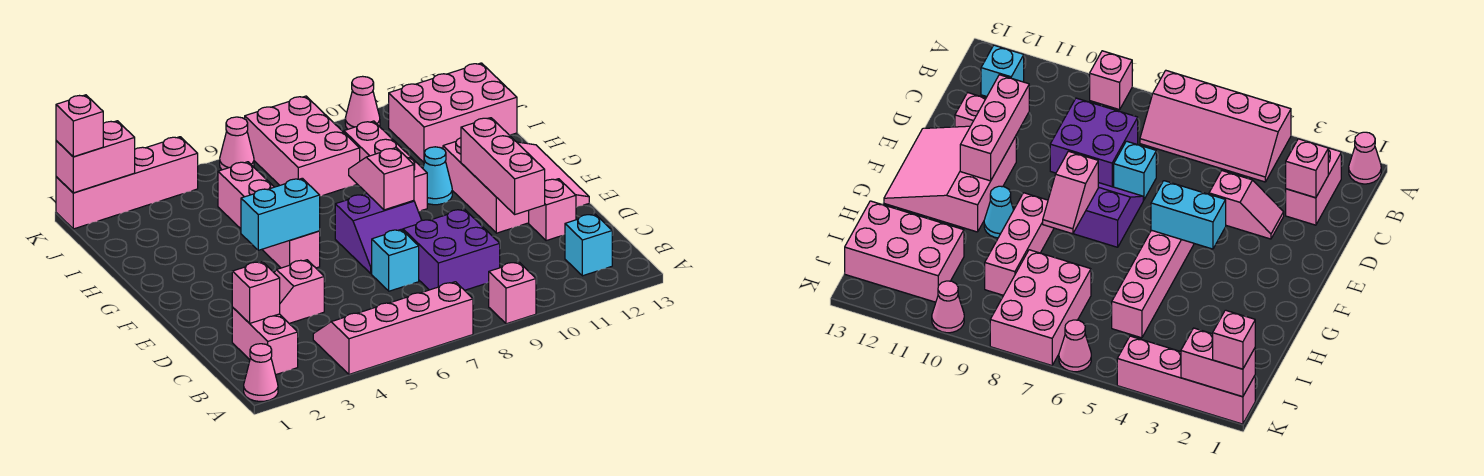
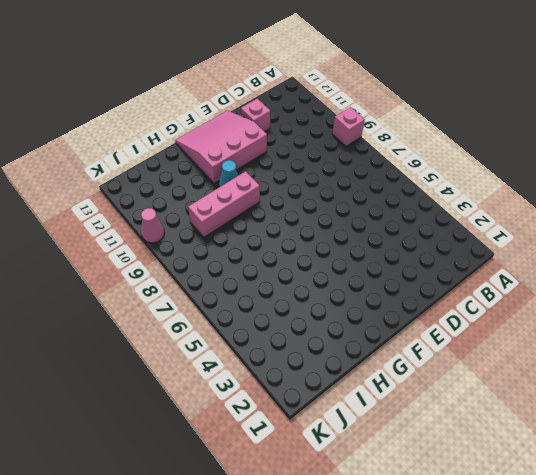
none -> pink cone A1 level 1
none -> pink slope A4:B7 level 1 top A
none -> pink brick B2:C2 level 1

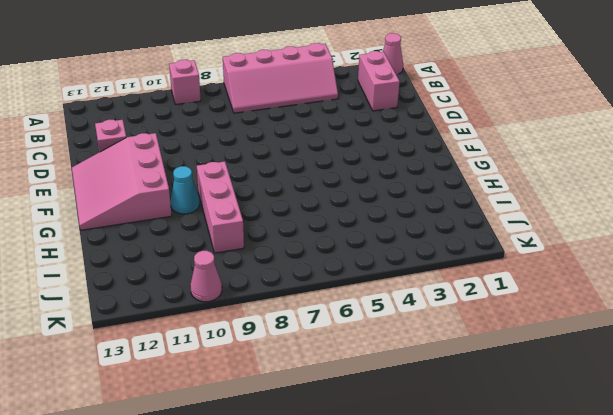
none -> cyan brick B12 level 1
none -> purple brick C8:D9 level 1
none -> pink slope D3:D4 level 1 top 4

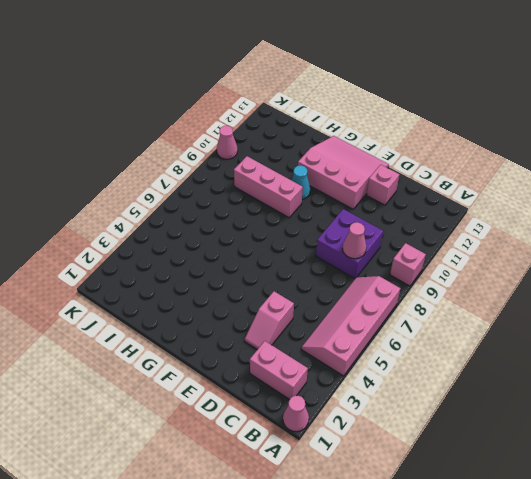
pink cone C8 level 2 -> pink cone K6 level 1
none -> cyan brick B12 level 1
none -> cyan brick D7 level 1
none -> purple slope E7:F8 level 1 top F

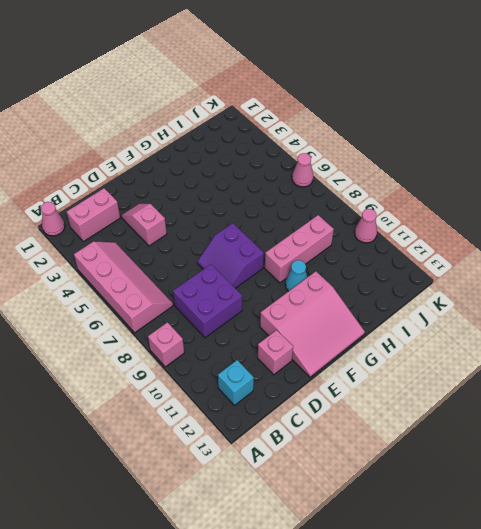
none -> cyan brick D7 level 1
none -> pink brick F5:I5 level 1
none -> pink brick I7:K8 level 1

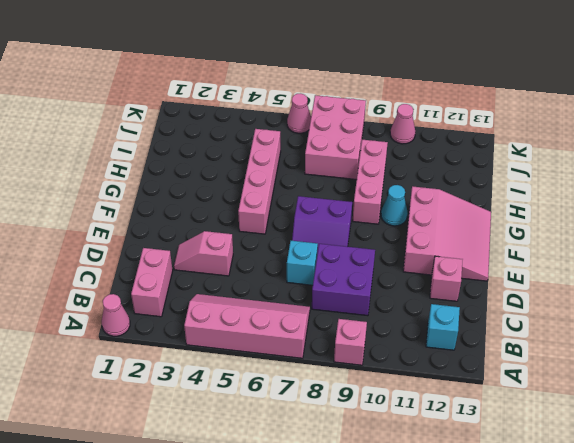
none -> pink brick I11:J13 level 1
none -> pink brick K1:K4 level 1
none -> pink brick C2 level 2

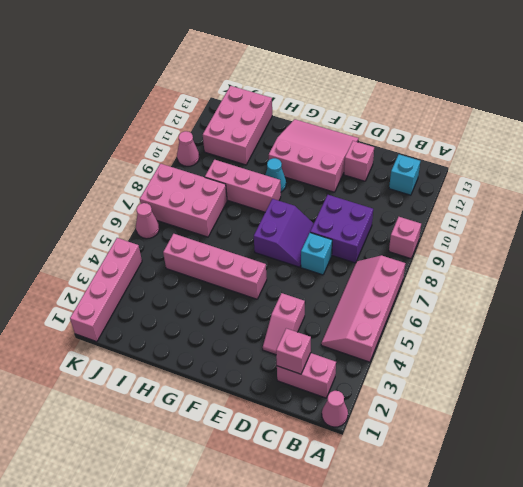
none -> pink brick D11:F11 level 2
none -> cyan brick F4:F5 level 2
none -> pink slope F8:G8 level 2 top F

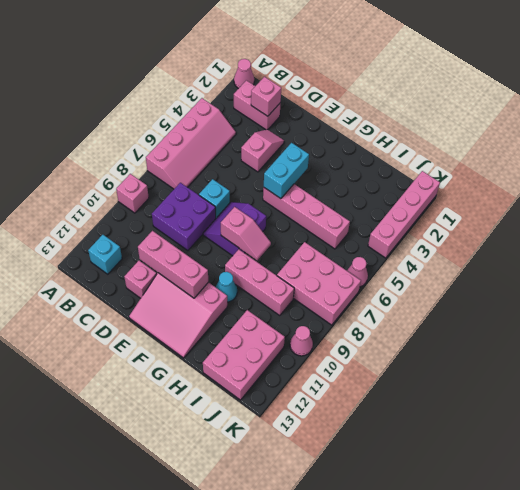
none -> pink brick K1:K2 level 2
none -> pink brick K1 level 3

